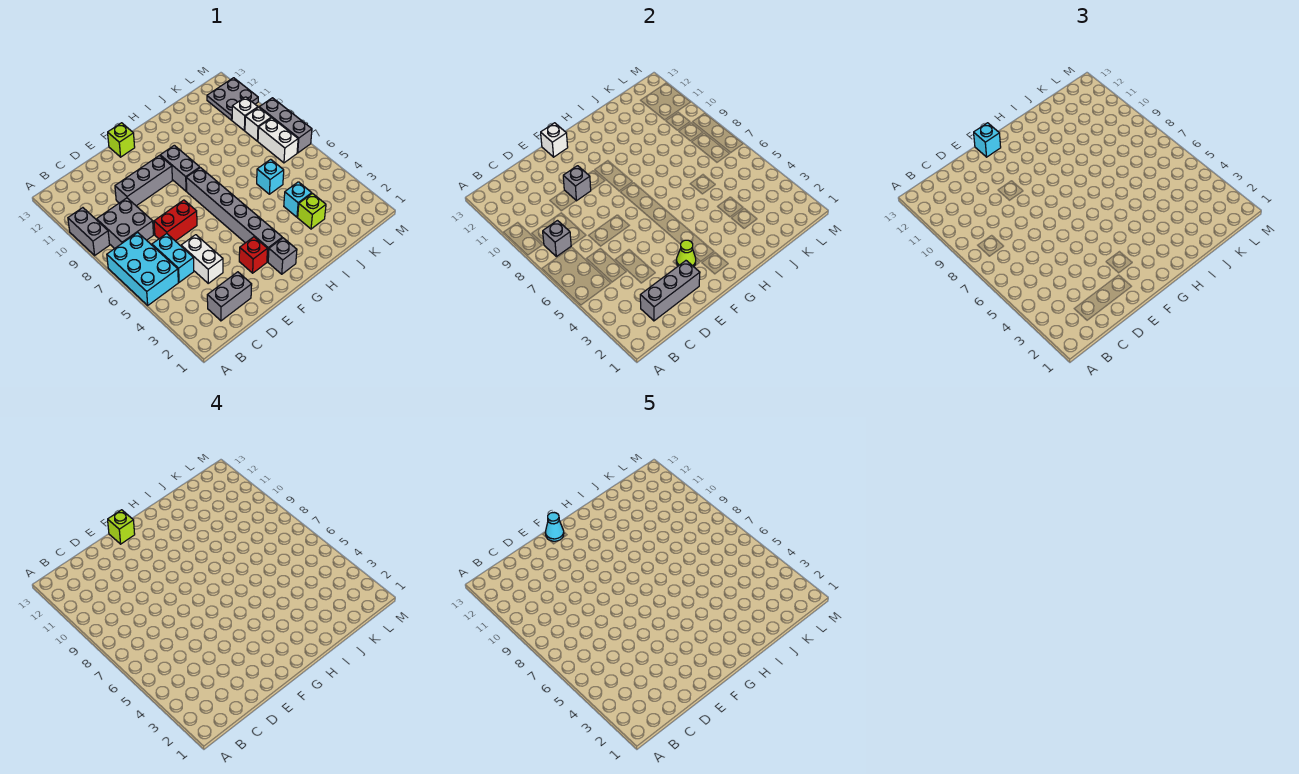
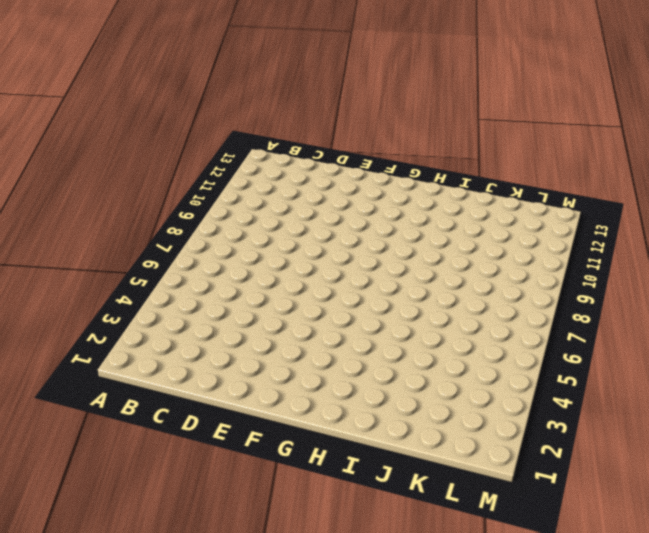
none -> cyan brick A5:B7 level 1
none -> grey brick A9:A10 level 1
none -> grey brick B8:C9 level 1

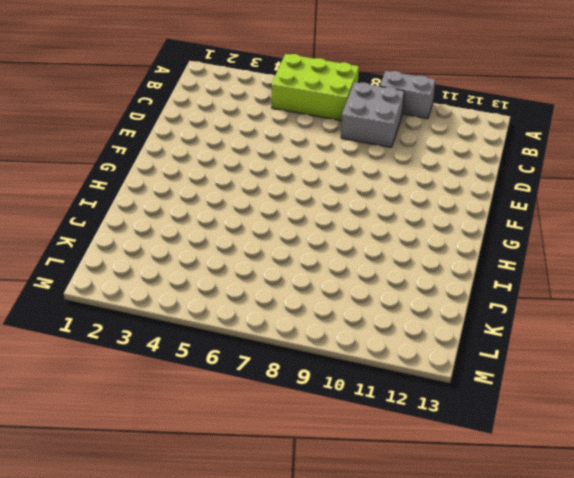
lime brick A5:B7 level 1 -> cyan brick A5:B7 level 1
none -> grey brick C2:D2 level 1
none -> cyan brick C5:C6 level 1
none -> white brick D4:D5 level 1

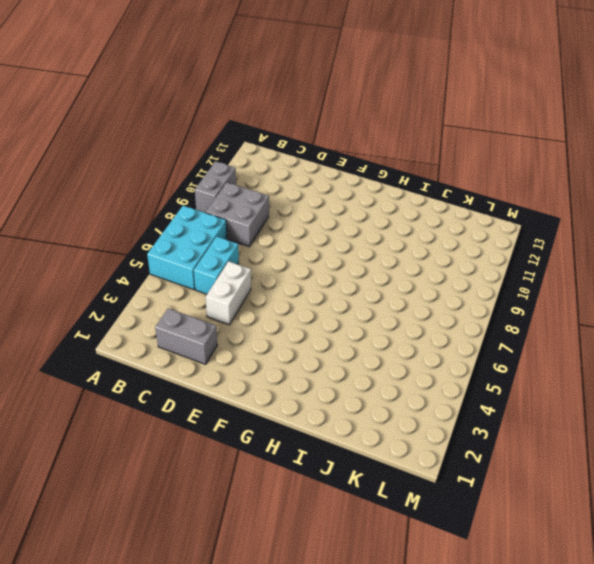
none -> red brick D7:E7 level 1
none -> grey brick D10:F10 level 1
none -> red brick F3 level 1

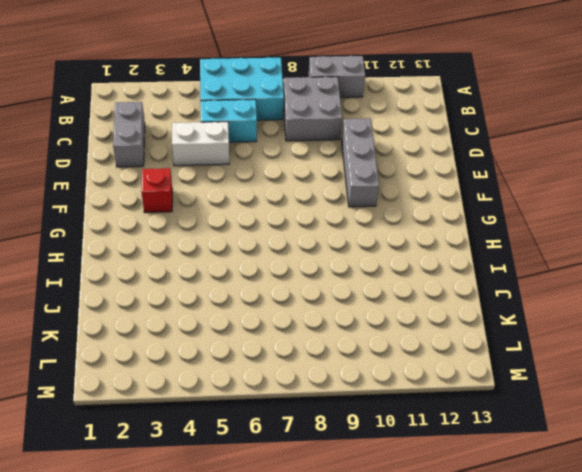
none -> red brick D7:E7 level 1
none -> lime brick F13 level 1
none -> grey brick G2 level 1

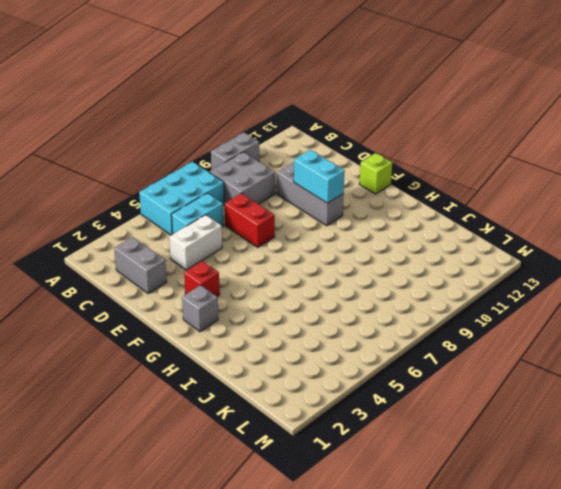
cyan brick E10:F10 level 2 -> grey brick E10 level 2
none -> grey brick G3:G8 level 1
none -> grey brick G9:G10 level 1
none -> lime brick J3 level 1

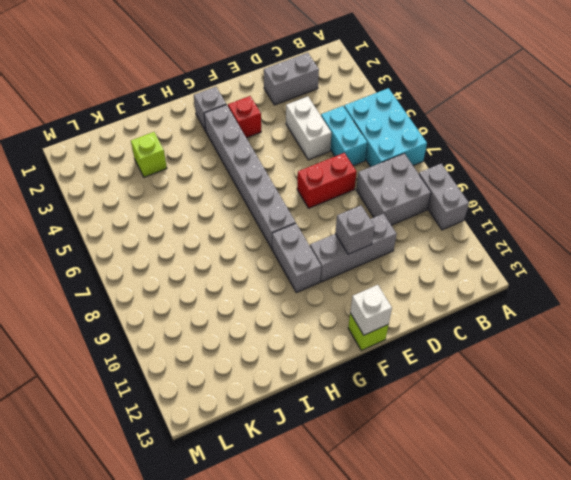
none -> cyan brick J4 level 1
none -> cyan brick J6 level 1
none -> white brick L7:L8 level 1

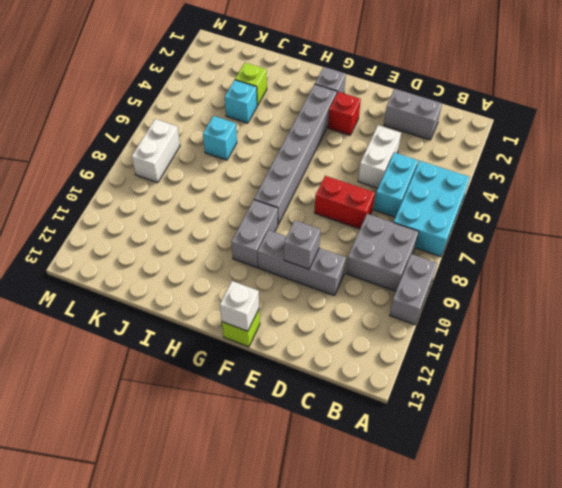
none -> white brick L9 level 1
none -> white brick L10 level 1
none -> grey plate L11:M12 level 1

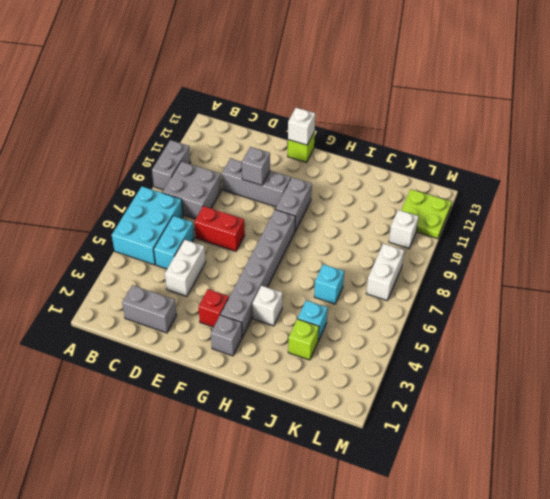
white brick H4 level 1 -> white brick L9 level 1
lime plate L11:M12 level 1 -> grey plate L11:M12 level 1
none -> grey brick M7:M9 level 1
none -> grey brick B8 level 2
none -> grey brick C2:E2 level 2

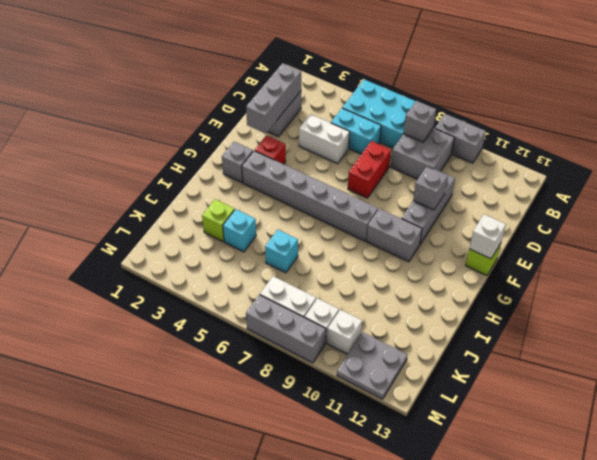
none -> lime cone F3 level 2
none -> cyan brick F13 level 3
none -> lime brick F13 level 4

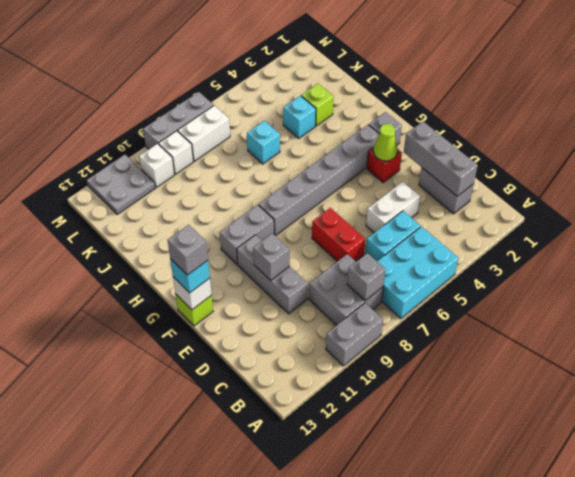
grey brick F13 level 4 -> lime brick F13 level 4
none -> cyan cone F13 level 5

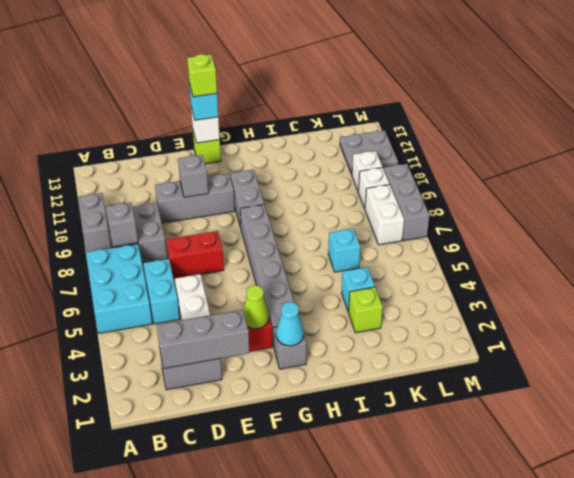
cyan cone G2 level 2 -> cyan cone F13 level 5

